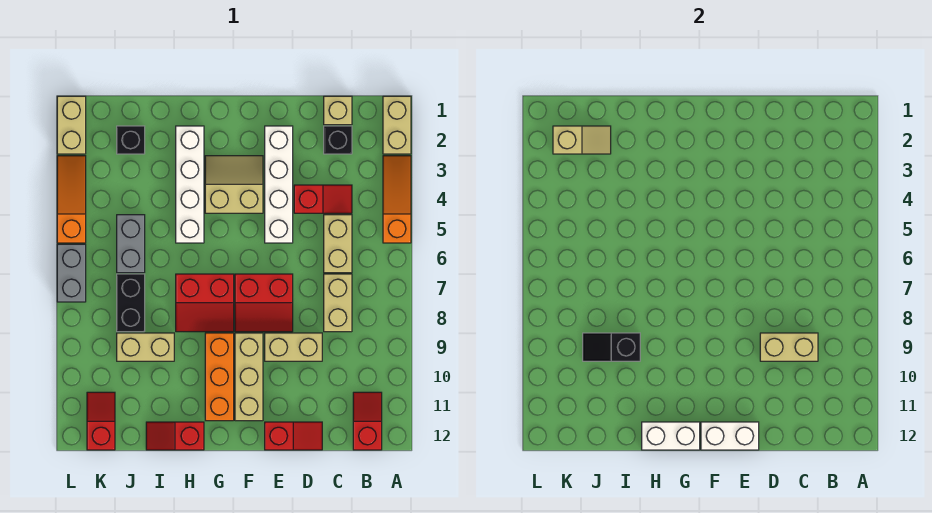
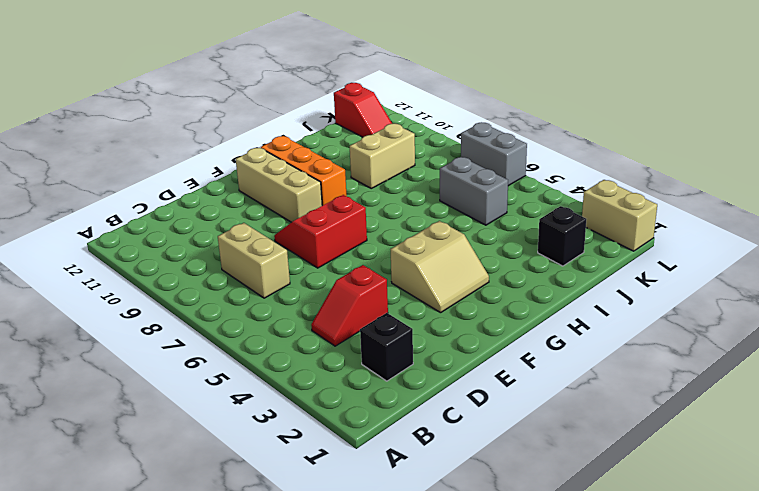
none -> tan brick A1:A2 level 1
none -> orange slope A3:A5 level 1 top 5
none -> red slope B11:B12 level 1 top 12
none -> tan brick C1 level 1

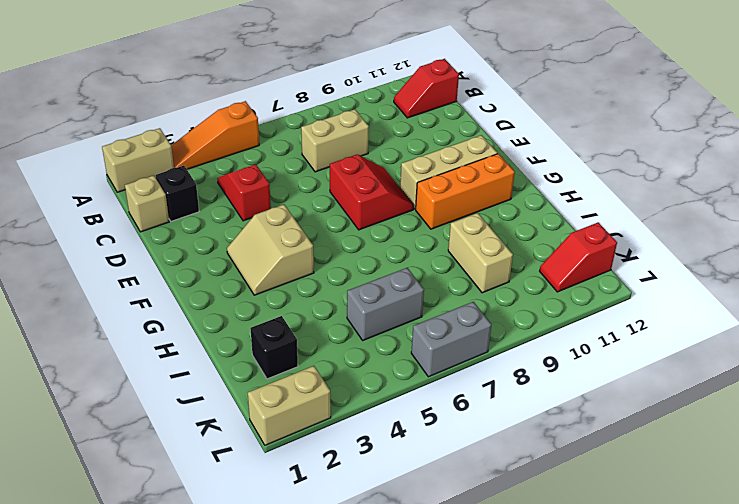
none -> tan brick C5:C6 level 1
none -> tan brick D9:E9 level 1
none -> red slope D12:E12 level 1 top E
none -> white brick E2:E5 level 1

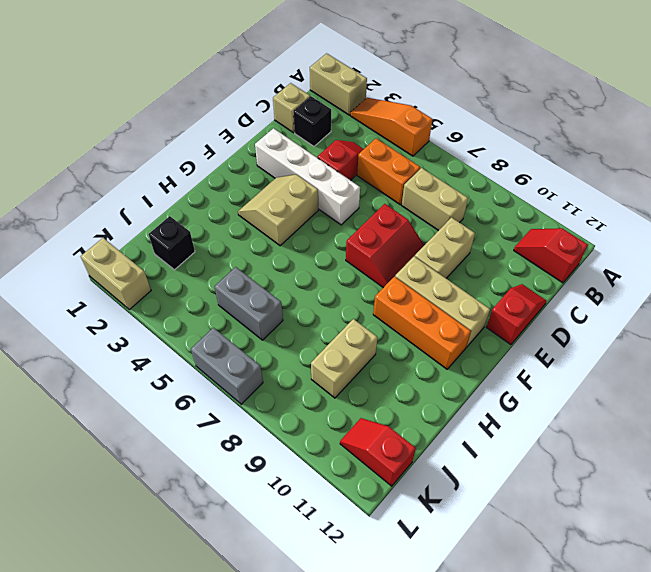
orange brick C5:C6 level 1 -> tan brick C5:C6 level 1
none -> red slope G7:H8 level 1 top 7
none -> white brick H2:H5 level 1
none -> red slope H12:I12 level 1 top H
none -> black brick J7:J8 level 1

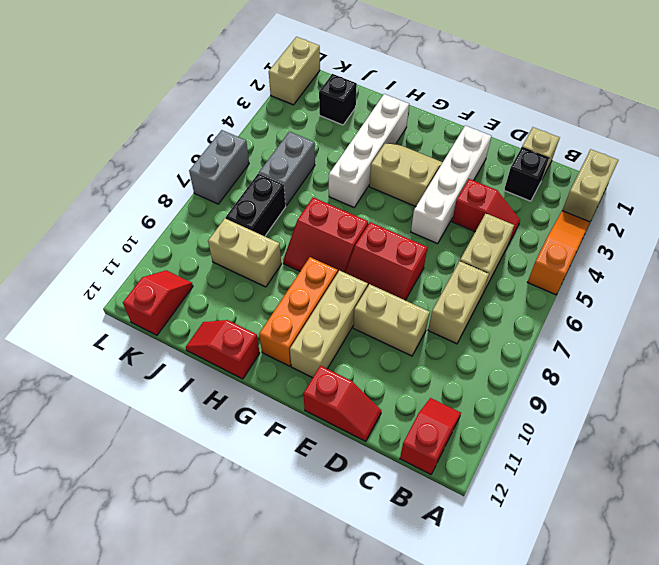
none -> orange slope L3:L5 level 1 top 5
none -> tan brick C9:D9 level 2
none -> white brick E12:F12 level 2
none -> white brick G12:H12 level 2

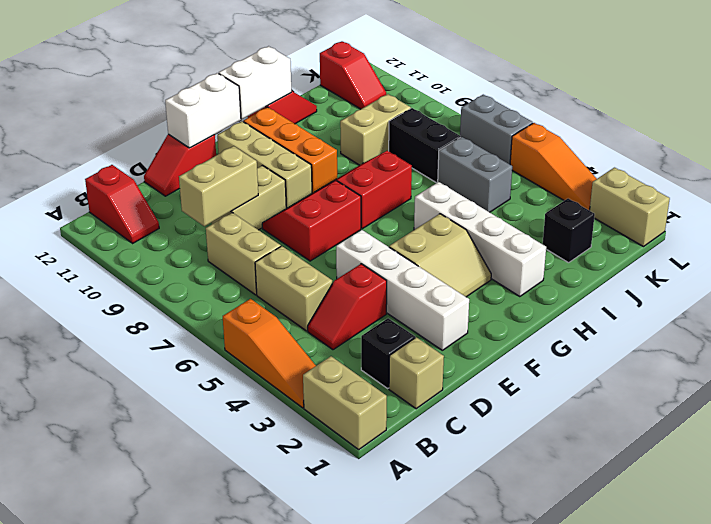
none -> black slope I9:J9 level 2 top I
none -> tan slope J2:K2 level 2 top K

